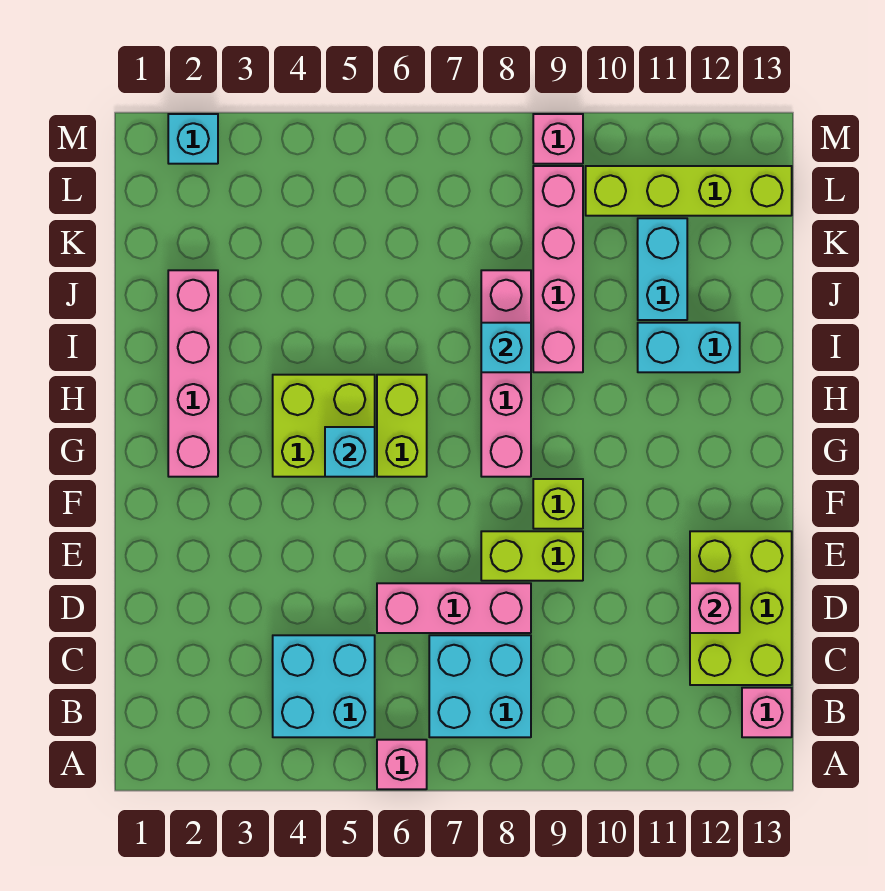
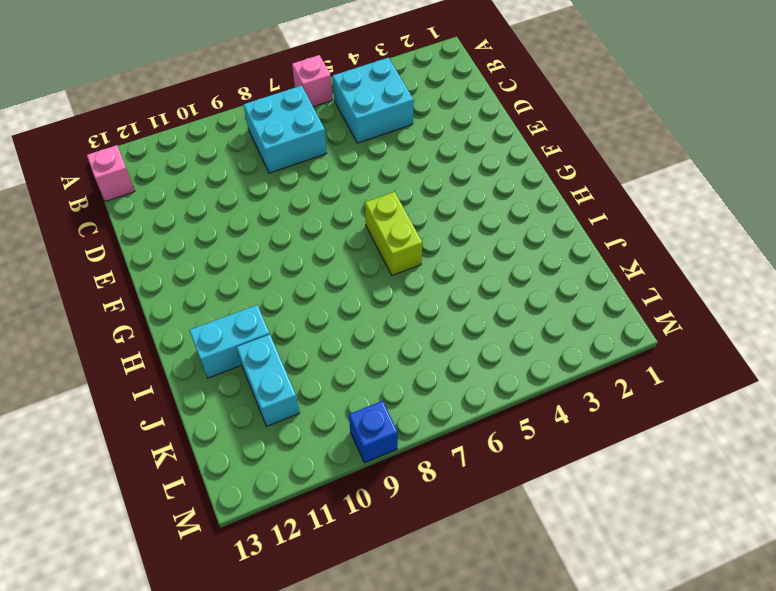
blue brick M9 level 1 -> pink brick M9 level 1
none -> lime brick C12:E13 level 1
none -> pink brick D6:D8 level 1
none -> lime brick E8:E9 level 1

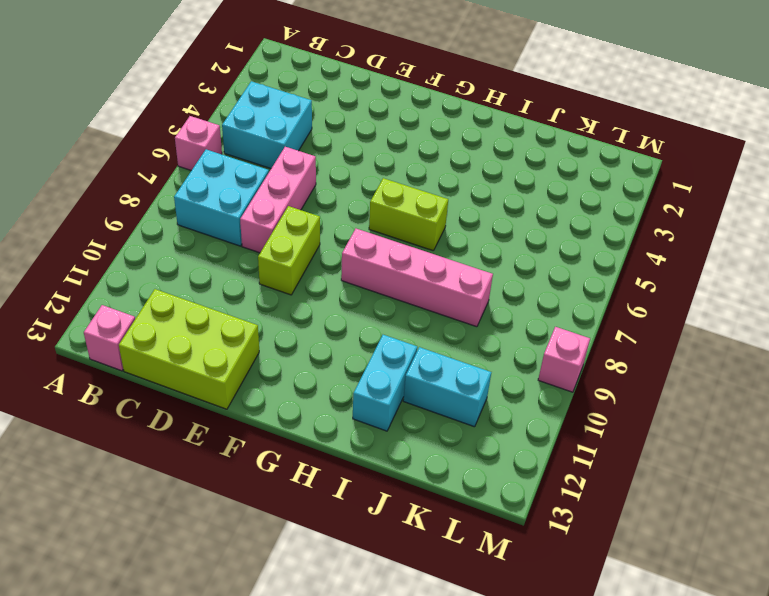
none -> lime brick F9 level 1
none -> pink brick G2:J2 level 1
none -> lime brick G4:H5 level 1

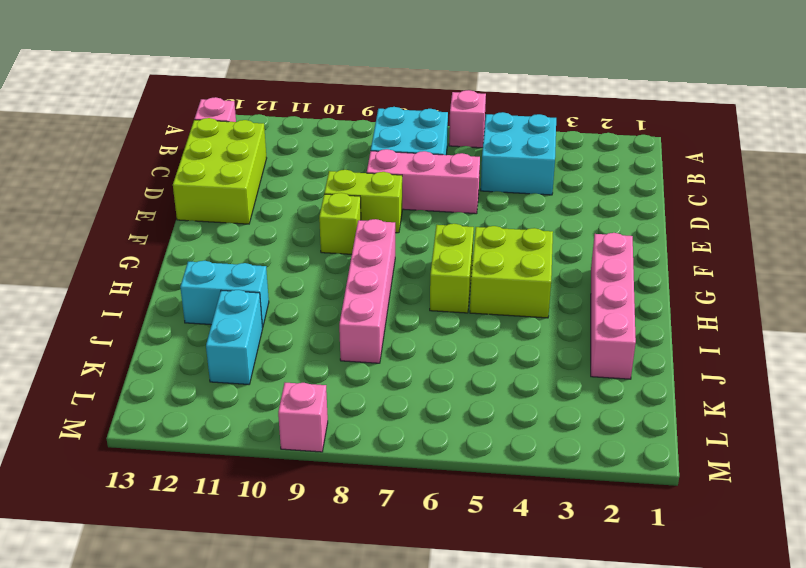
none -> pink brick I9:L9 level 1
none -> lime brick L10:L13 level 1
none -> cyan brick M2 level 1

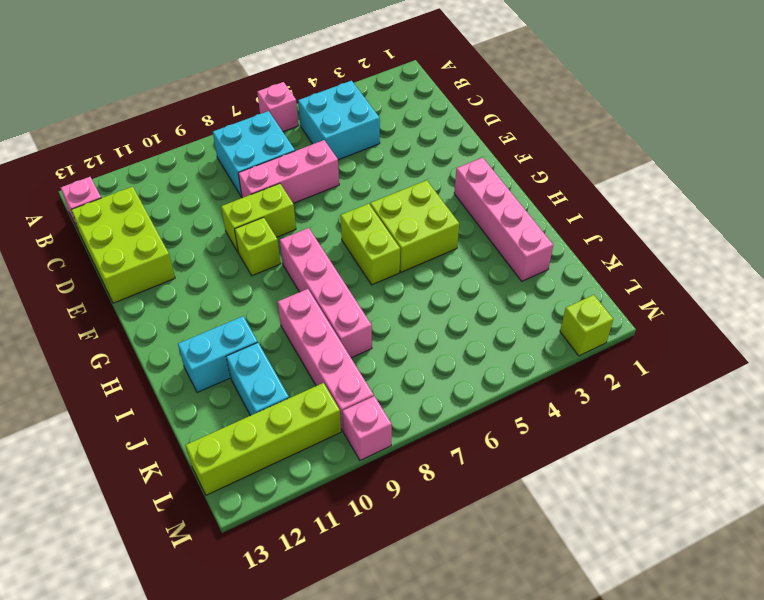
lime brick M2 level 1 -> cyan brick M2 level 1
none -> pink brick D12 level 2
none -> cyan brick G5 level 2
none -> cyan brick I8 level 2

